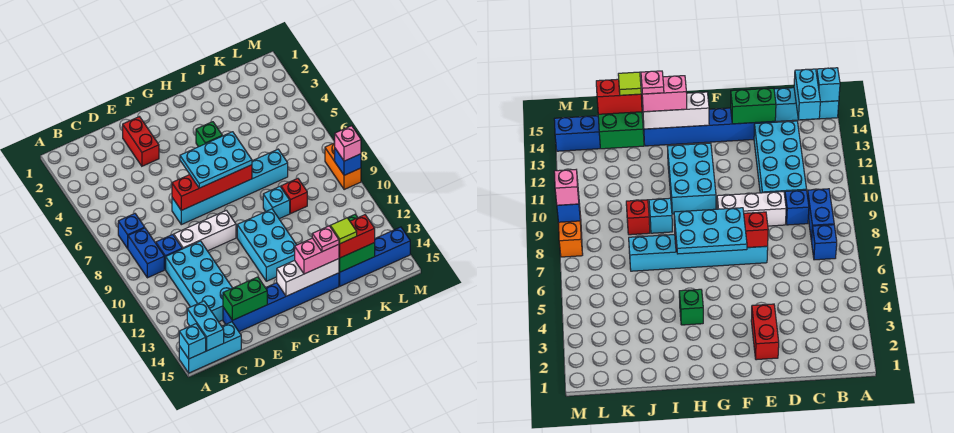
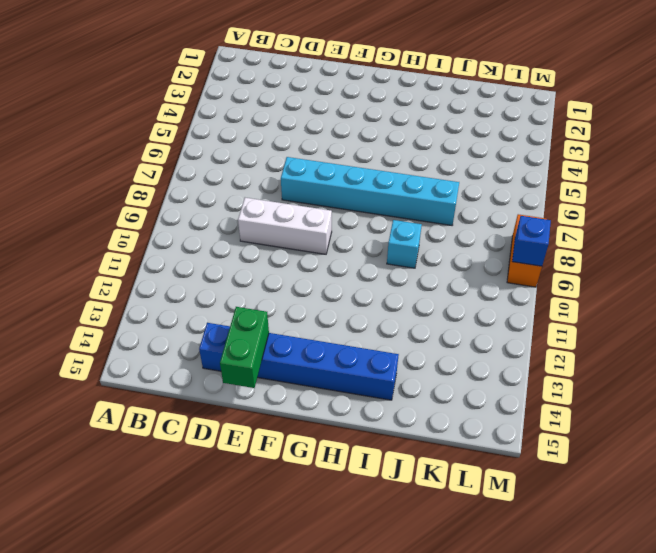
green brick E14:E15 level 2 -> green brick D14:E14 level 2
none -> cyan brick A15:C15 level 1
none -> blue brick B7 level 1
none -> blue brick B8:B9 level 1

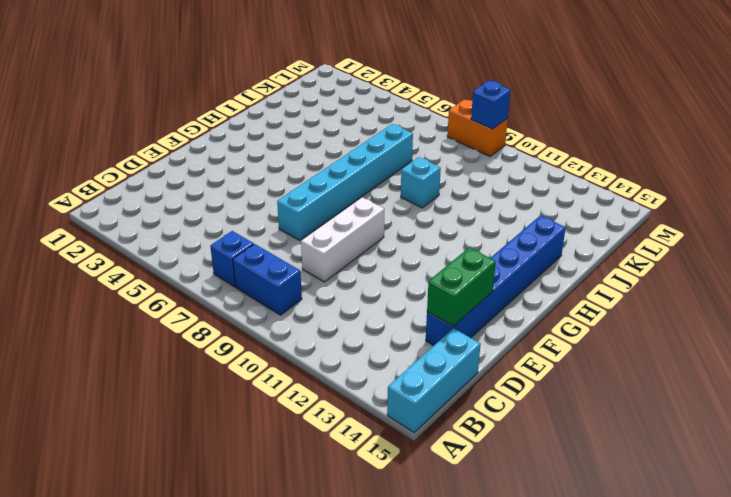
none -> blue brick C9 level 1
none -> cyan brick C10:D13 level 1
none -> red brick E2:E3 level 1

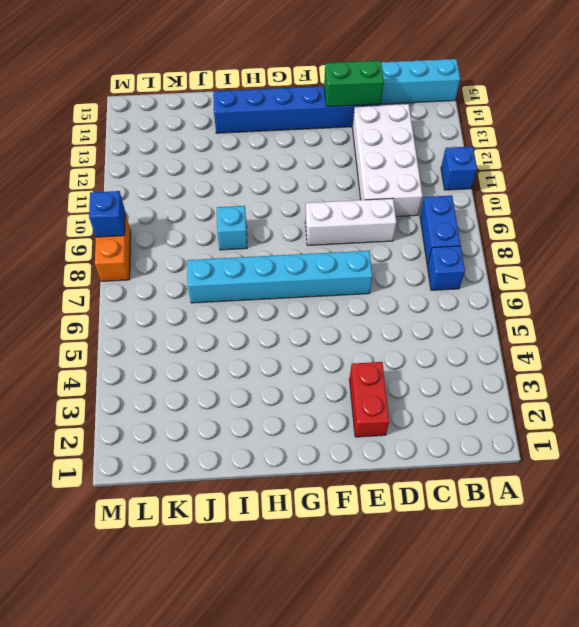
blue brick A11 level 1 -> blue brick C9 level 1
white brick C10:D13 level 1 -> cyan brick C10:D13 level 1
none -> cyan brick G10:H12 level 1
none -> green brick H4 level 1
none -> red brick J9 level 1

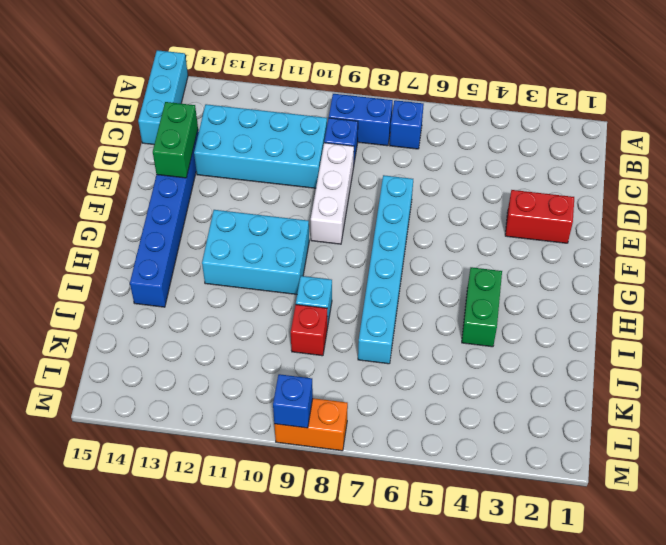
green brick H4:I4 level 1 -> green brick H4 level 1
none -> blue brick J14:M14 level 1
none -> cyan brick A15 level 2
none -> cyan brick B14:B15 level 2

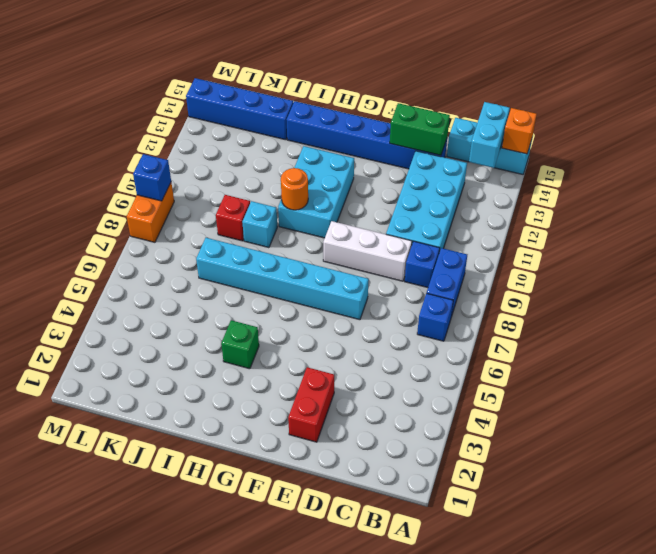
orange brick A15 level 2 -> cyan brick A15 level 2
orange round brick H10 level 2 -> none
none -> red brick E7:H7 level 2
none -> white brick G14:I14 level 2
none -> green brick J13:K14 level 2

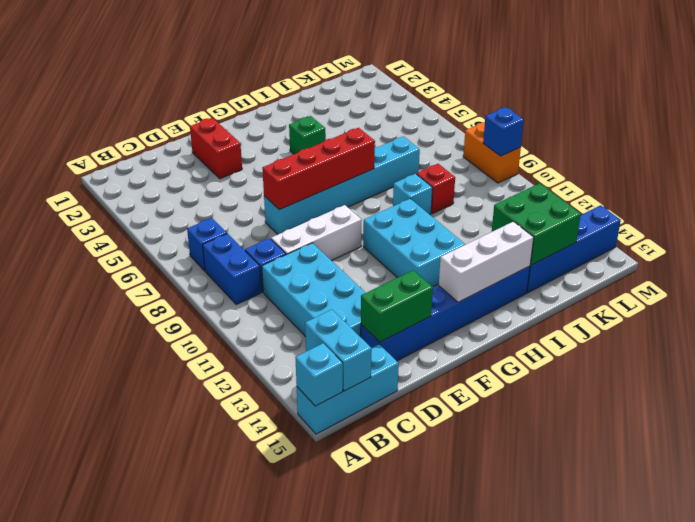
none -> cyan plate F6:H7 level 3
none -> pink brick H14:I14 level 3
none -> red brick J14:K14 level 3

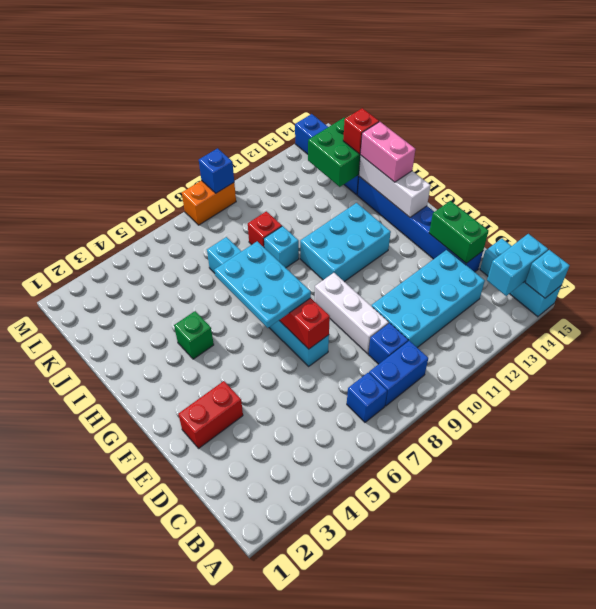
red brick J14 level 3 -> red brick J14:K14 level 3
none -> pink brick M9 level 3
none -> pink plate I14 level 4
none -> lime tile J14 level 4

